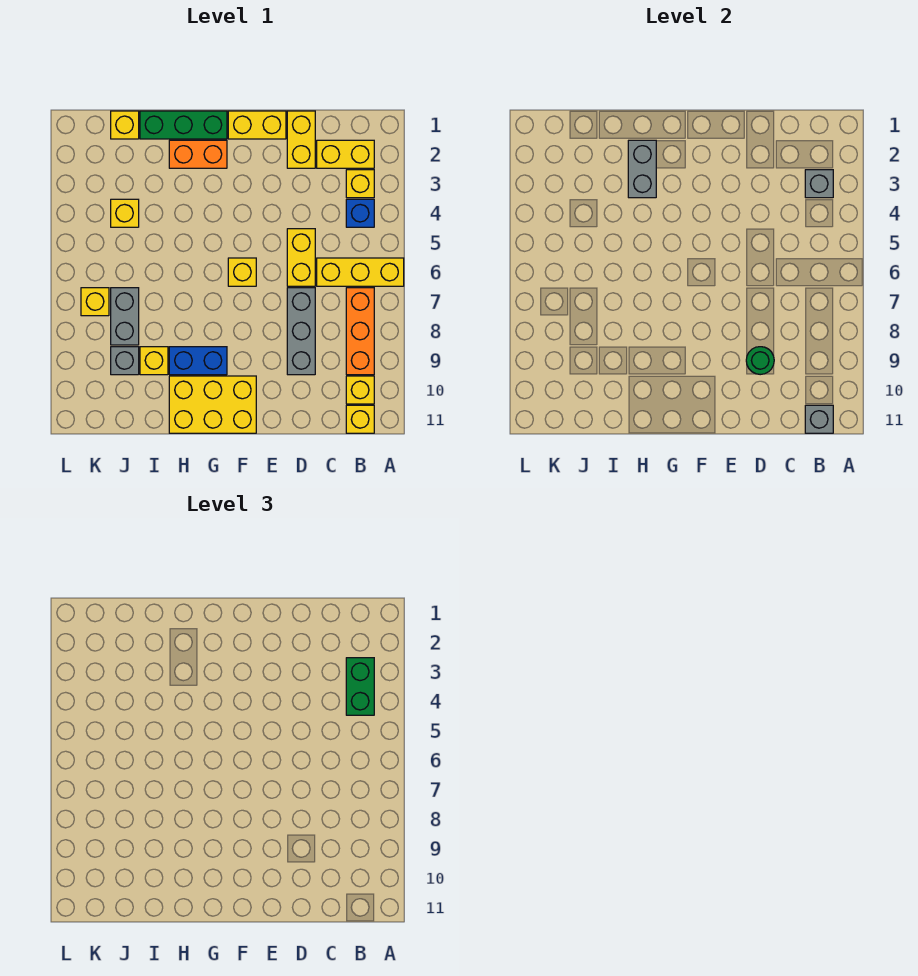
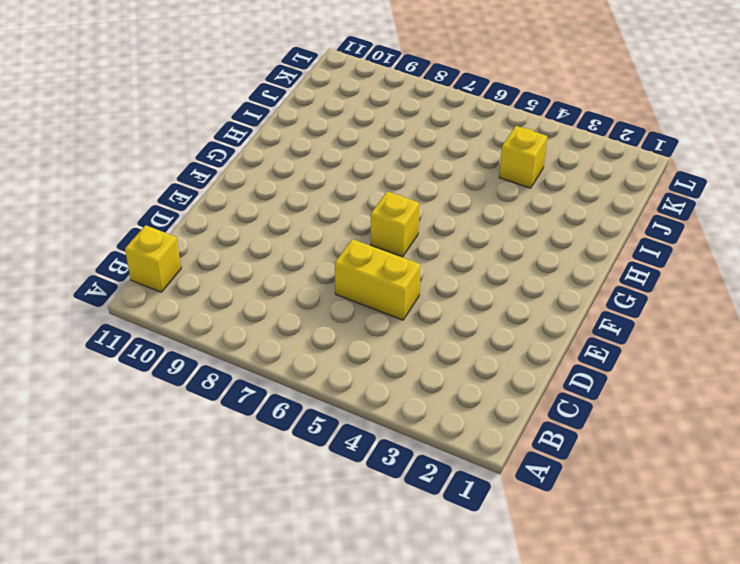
none -> yellow brick A6:C6 level 1
none -> yellow brick B2:C2 level 1
none -> yellow brick B3 level 1

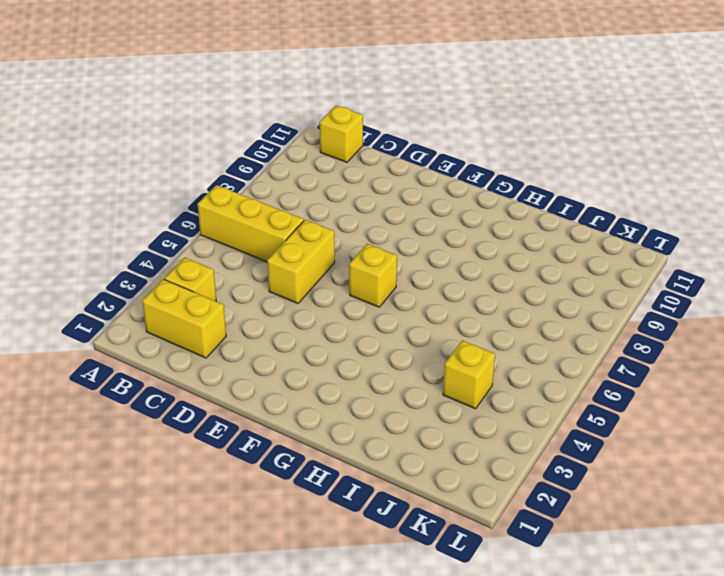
none -> blue brick B4 level 1
none -> orange brick B7:B9 level 1
none -> yellow brick B10 level 1

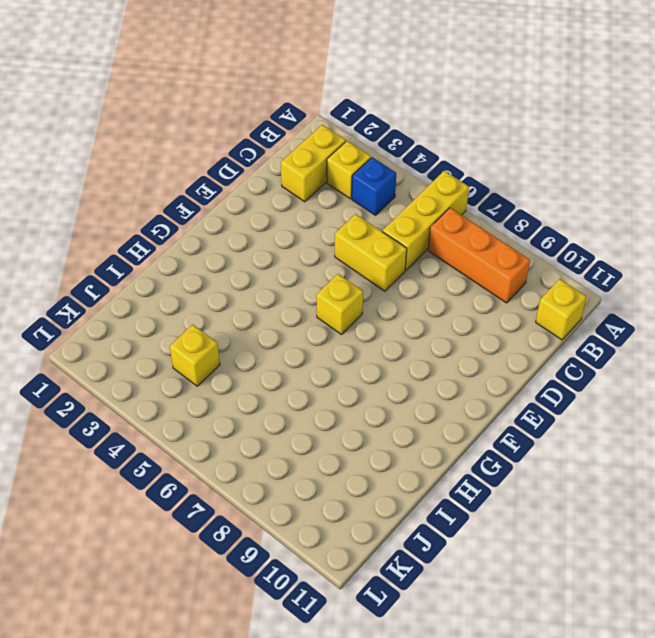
none -> yellow brick B10 level 1
none -> yellow brick D1:D2 level 1
none -> grey brick D7:D9 level 1

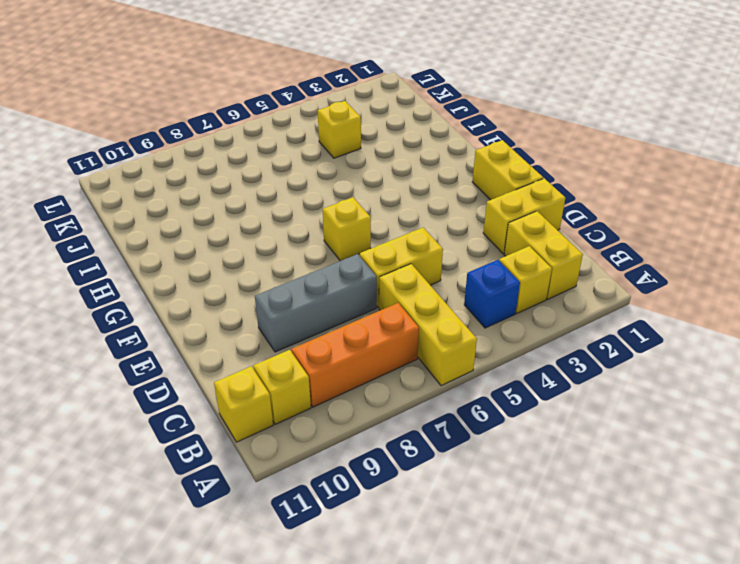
none -> yellow brick F10:H11 level 1
none -> green brick G1:I1 level 1
none -> orange brick G2:H2 level 1

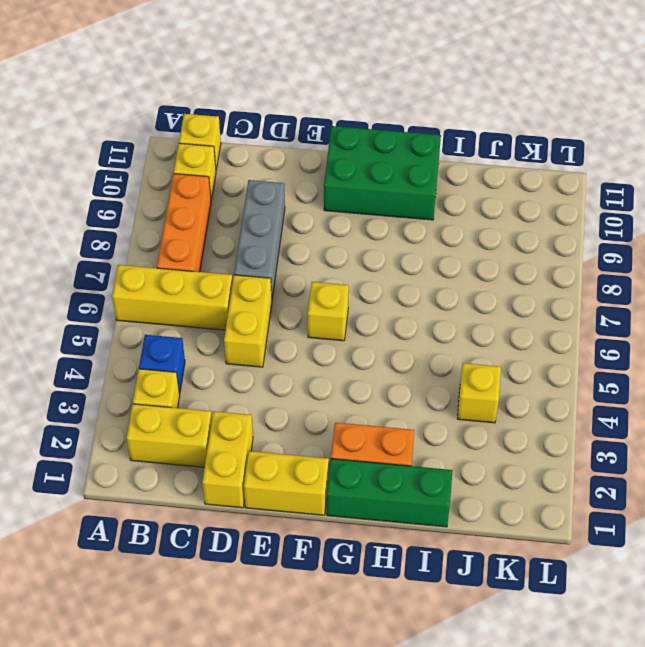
green brick F10:H11 level 1 -> yellow brick F10:H11 level 1
none -> blue brick G9:H9 level 1
none -> yellow brick I9 level 1
none -> yellow brick J1 level 1

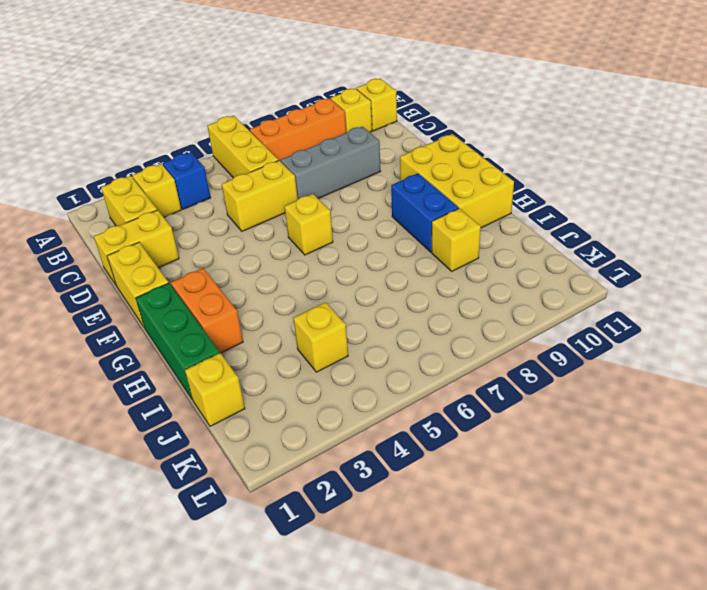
none -> grey brick J7:J8 level 1
none -> grey brick J9 level 1
none -> yellow brick K7 level 1

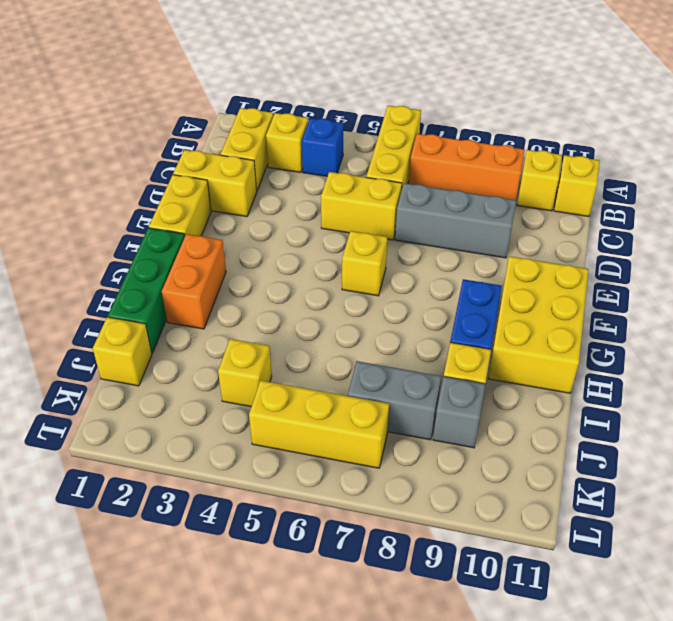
yellow brick K5:K7 level 1 -> yellow brick K7 level 1
none -> grey brick B3 level 2
none -> grey brick B11 level 2
none -> green round brick D9 level 2

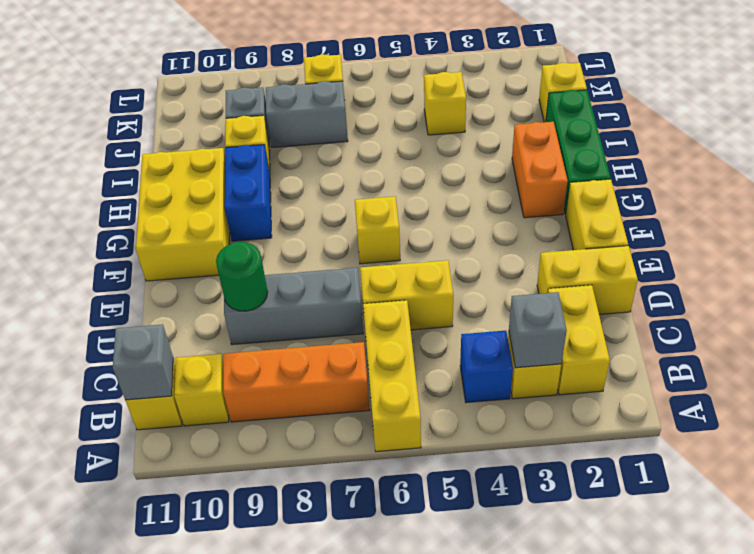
none -> grey brick H2:H3 level 2
none -> green brick B3:B4 level 3

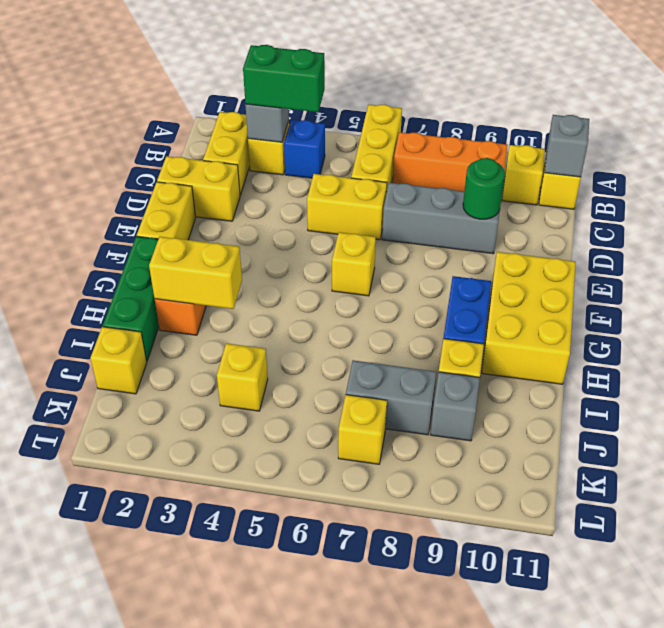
yellow brick H2:H3 level 2 -> grey brick H2:H3 level 2

